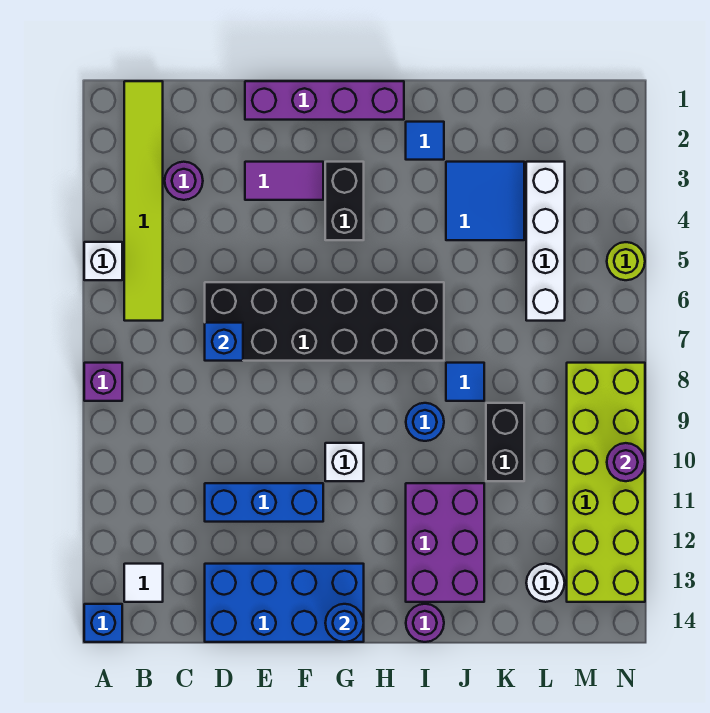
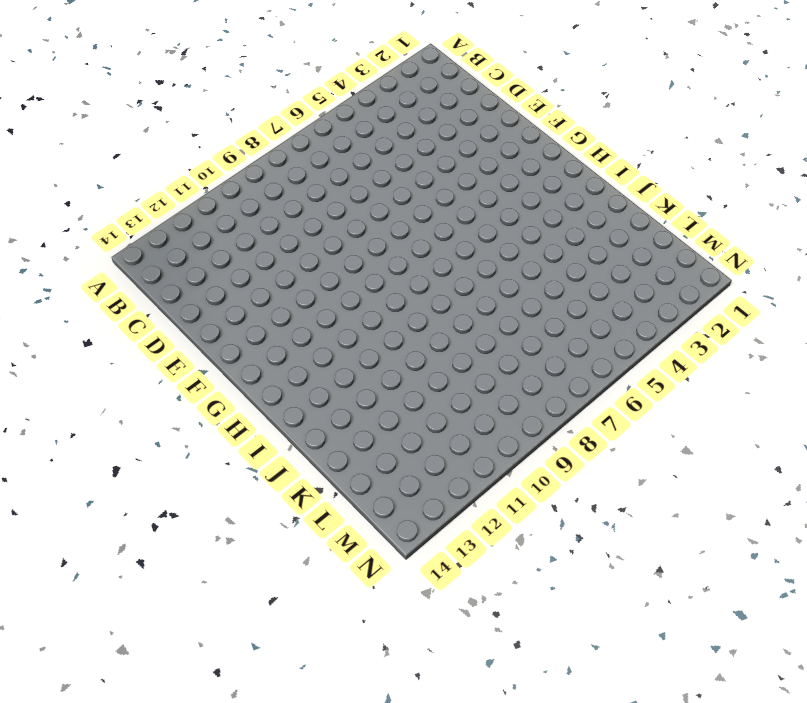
none -> white brick A5 level 1
none -> purple brick A8 level 1
none -> blue brick A14 level 1

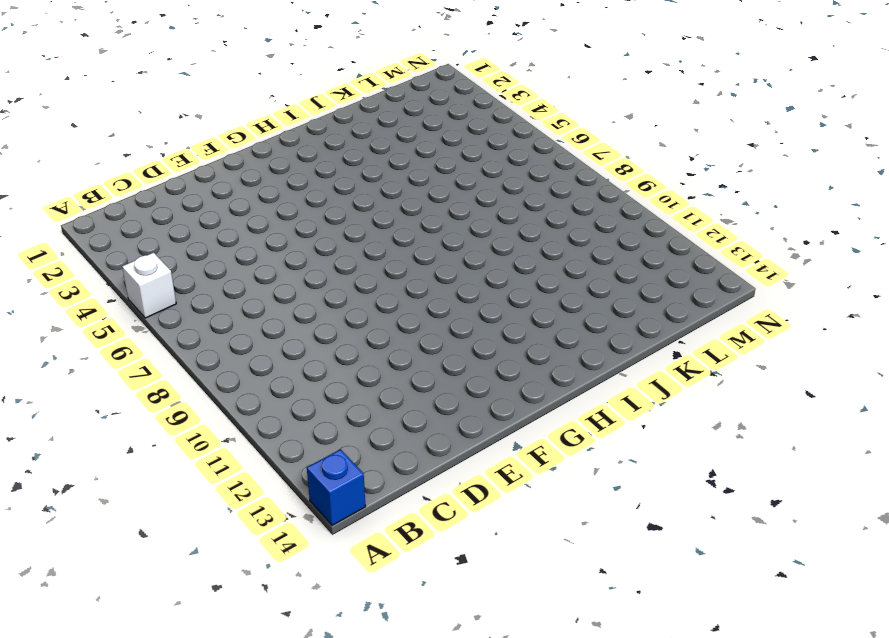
none -> purple brick A8 level 1
none -> lime tile B1:B6 level 1
none -> white tile B13 level 1

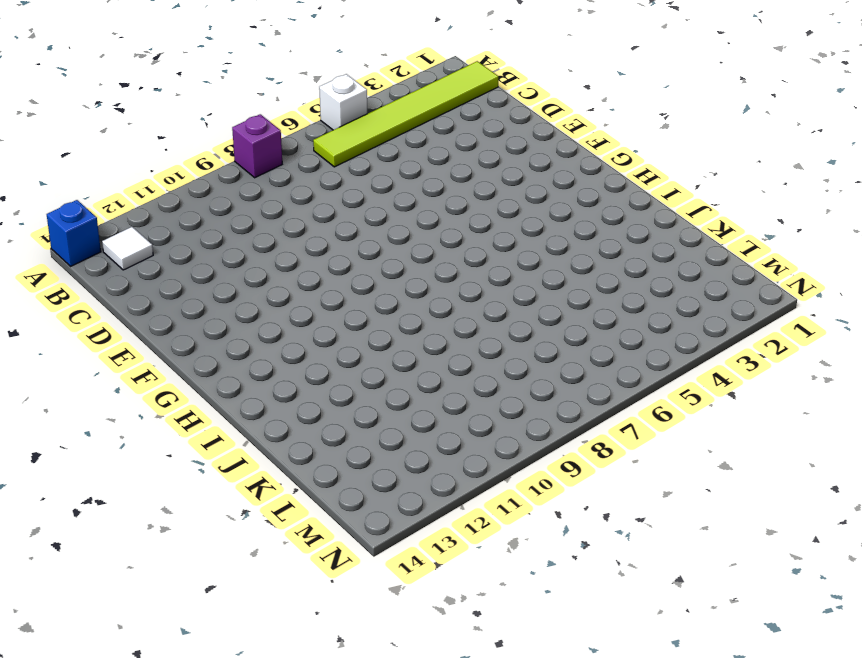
none -> purple round brick C3 level 1
none -> black brick D6:I7 level 1
none -> blue brick D11:F11 level 1

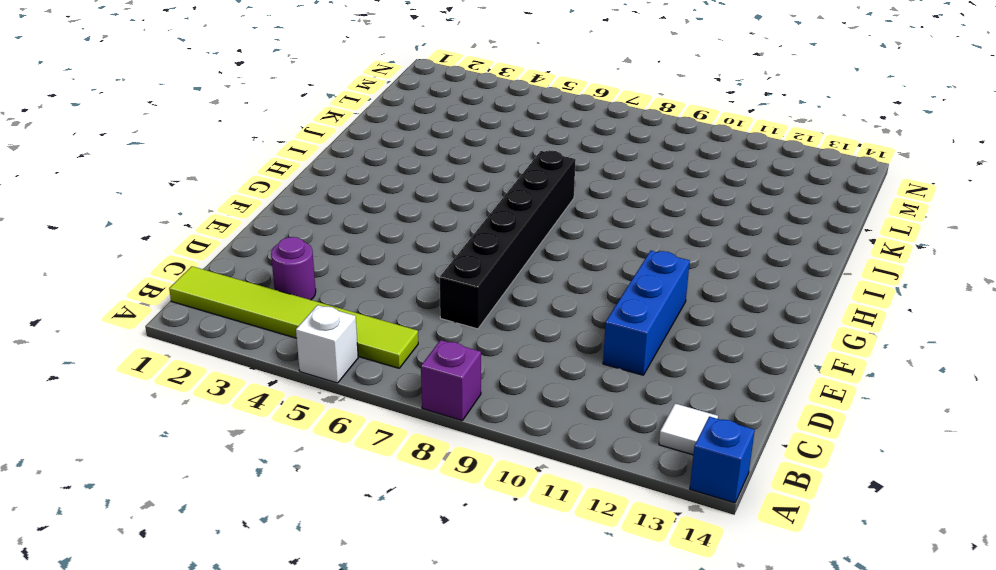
black brick D7:I7 level 1 -> black brick D6:I7 level 1
none -> blue brick D13:G14 level 1
none -> purple brick E1:H1 level 1
none -> purple tile E3:F3 level 1

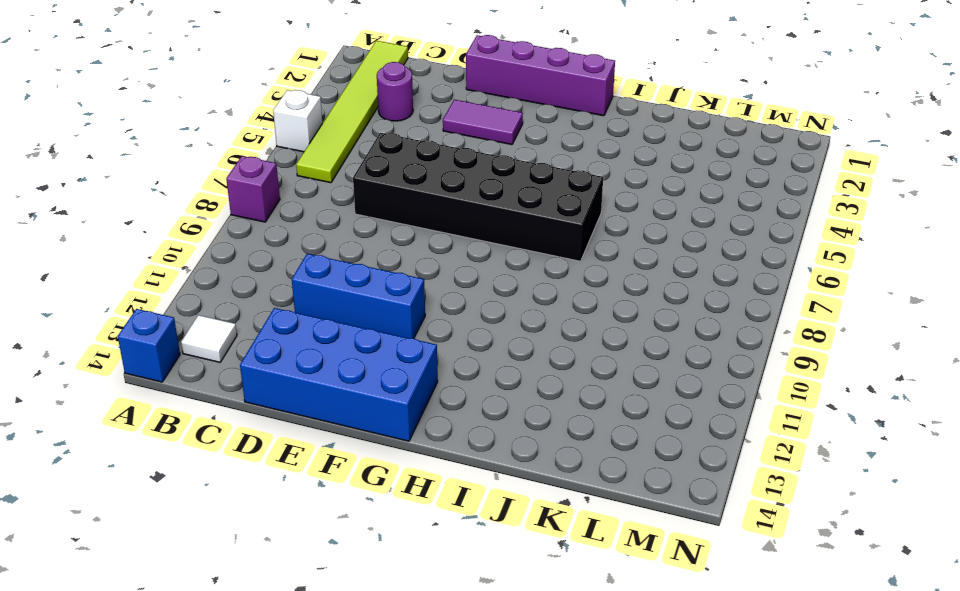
none -> black brick G3:G4 level 1
none -> white brick G10 level 1
none -> blue tile I2 level 1

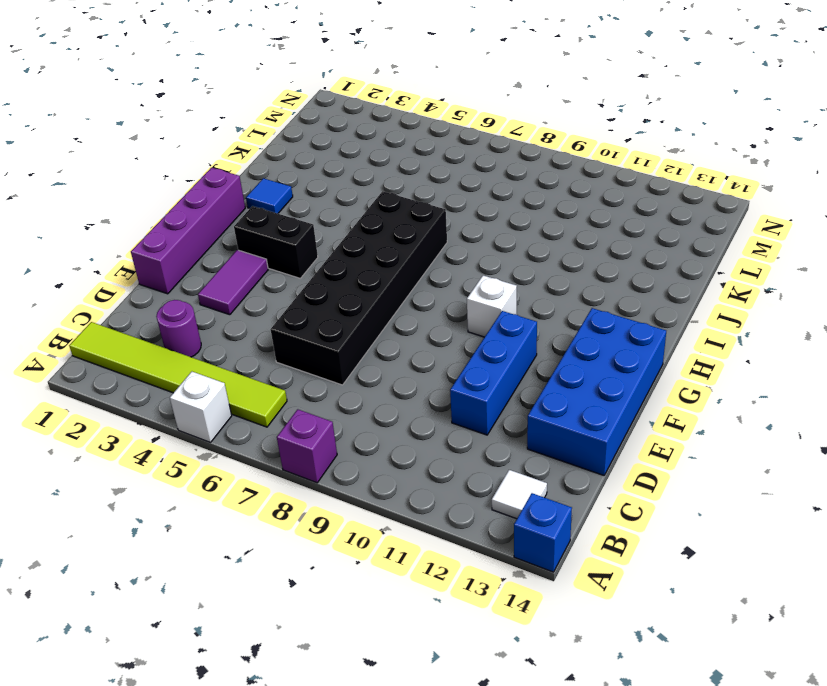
none -> blue round brick I9 level 1
none -> purple brick I11:J13 level 1
none -> purple round brick I14 level 1

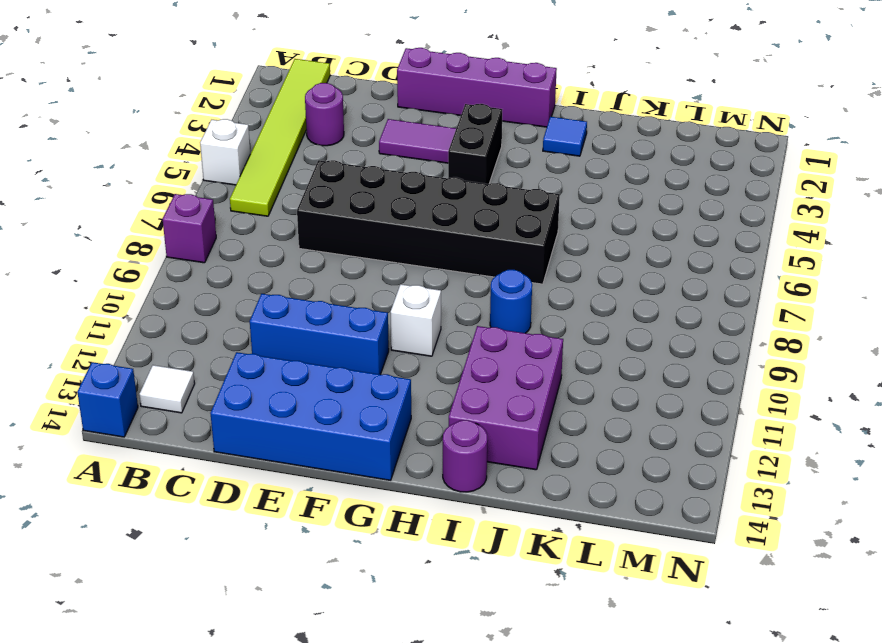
none -> blue tile J3:K4 level 1
none -> blue tile J8 level 1
none -> black brick K9:K10 level 1

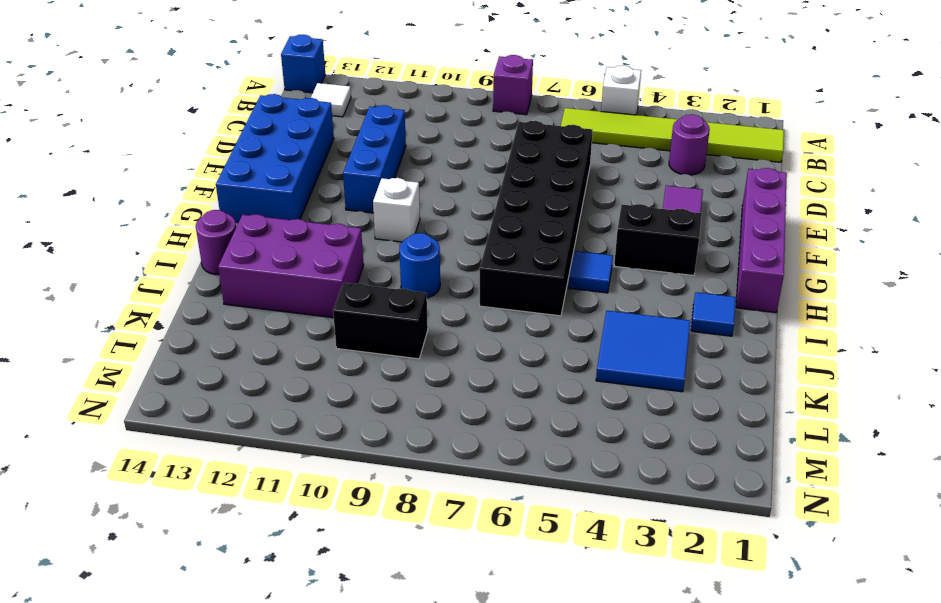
blue tile H5 level 1 -> blue tile J8 level 1
none -> white brick L3:L6 level 1
none -> white round brick L13 level 1
none -> lime brick M8:N13 level 1

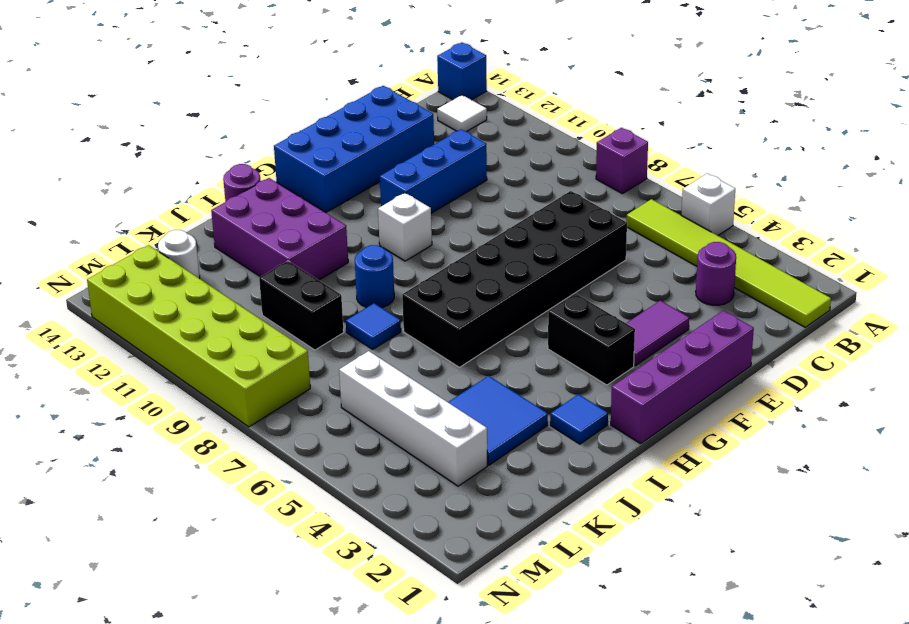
none -> lime round brick N5 level 1
none -> blue brick D7 level 2
none -> blue round brick G14 level 2

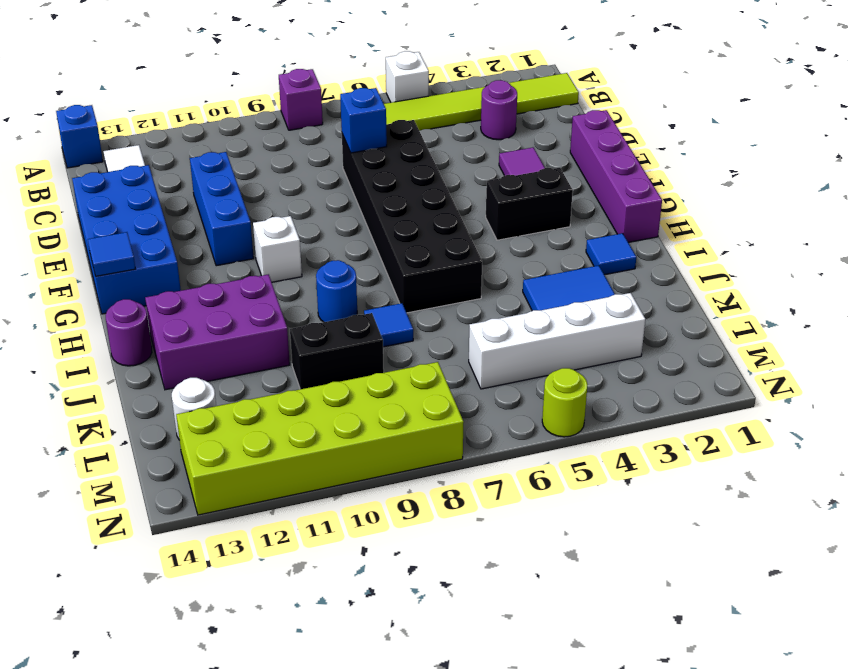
blue tile G14 level 2 -> blue round brick G14 level 2
none -> purple round brick N10 level 2

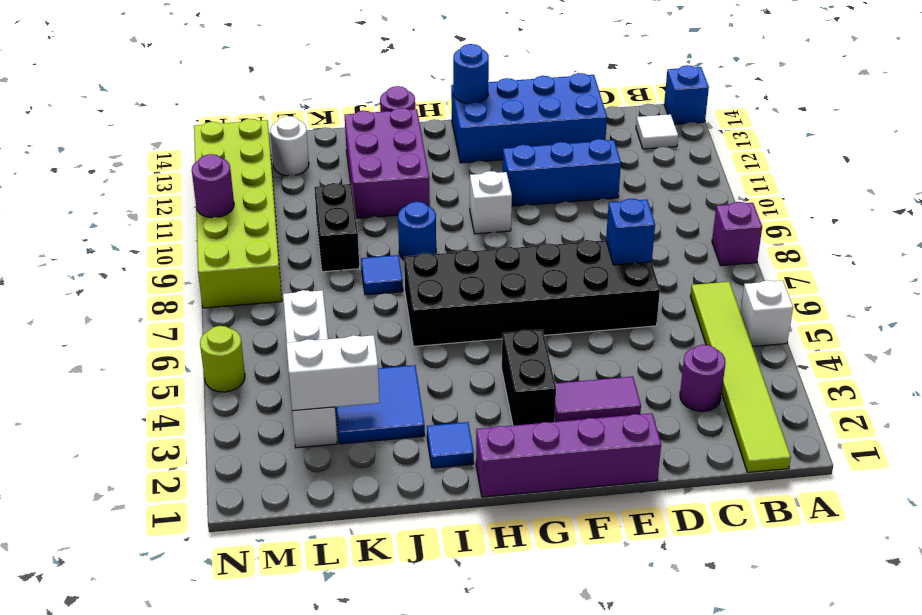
white brick K3:L3 level 2 -> none

